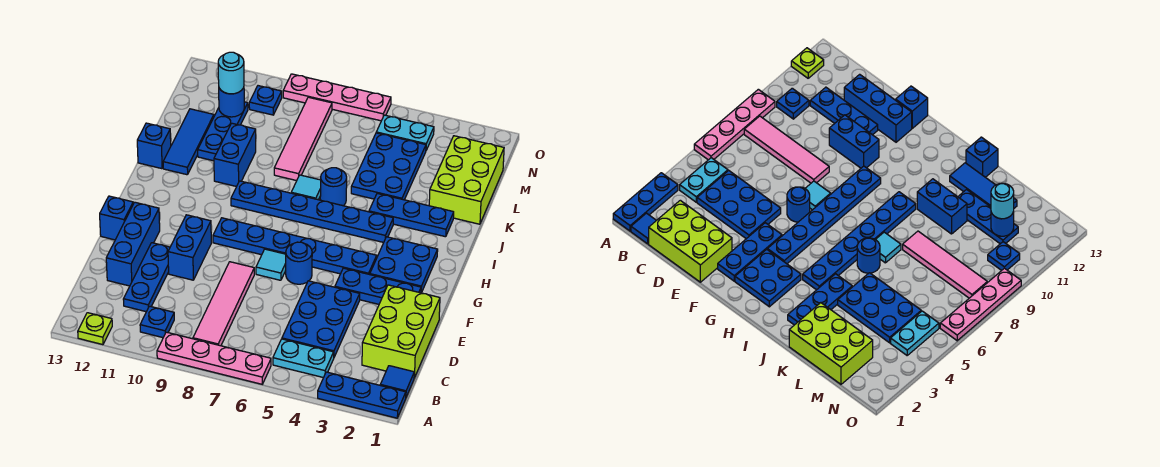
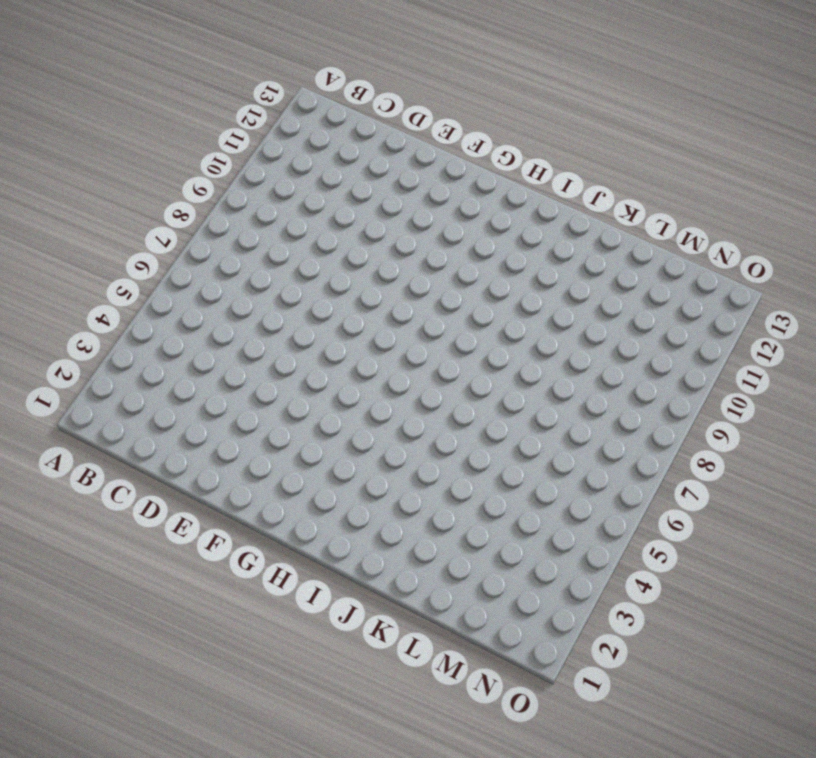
none -> blue plate A1:A3 level 1
none -> pink plate A6:A9 level 1
none -> lime plate A12 level 1
none -> blue tile B1 level 1

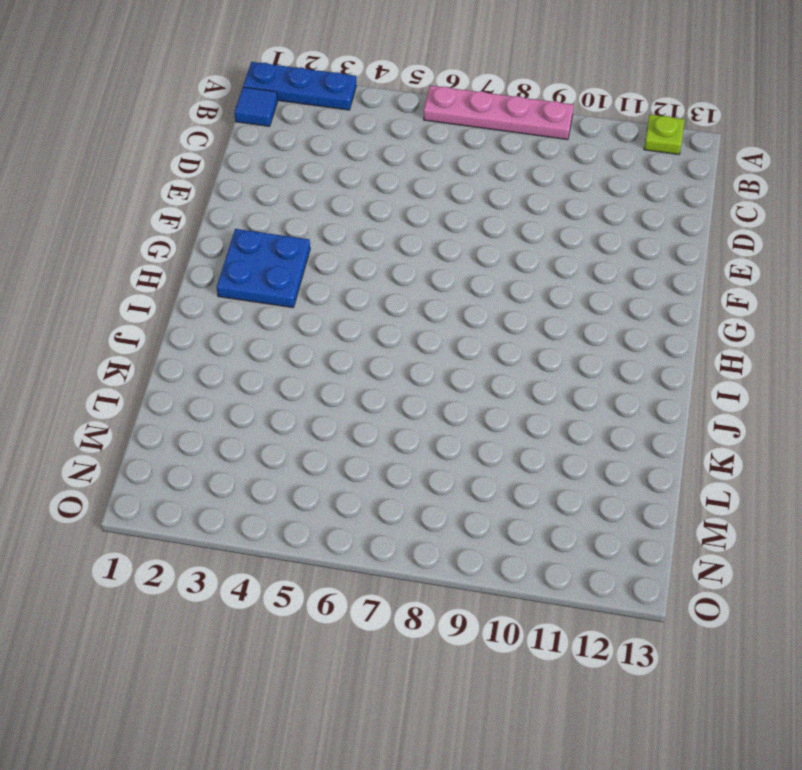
none -> cyan plate B4:B5 level 1
none -> pink tile B8:E8 level 1
none -> blue plate B10 level 1
none -> lime brick C1:E2 level 1

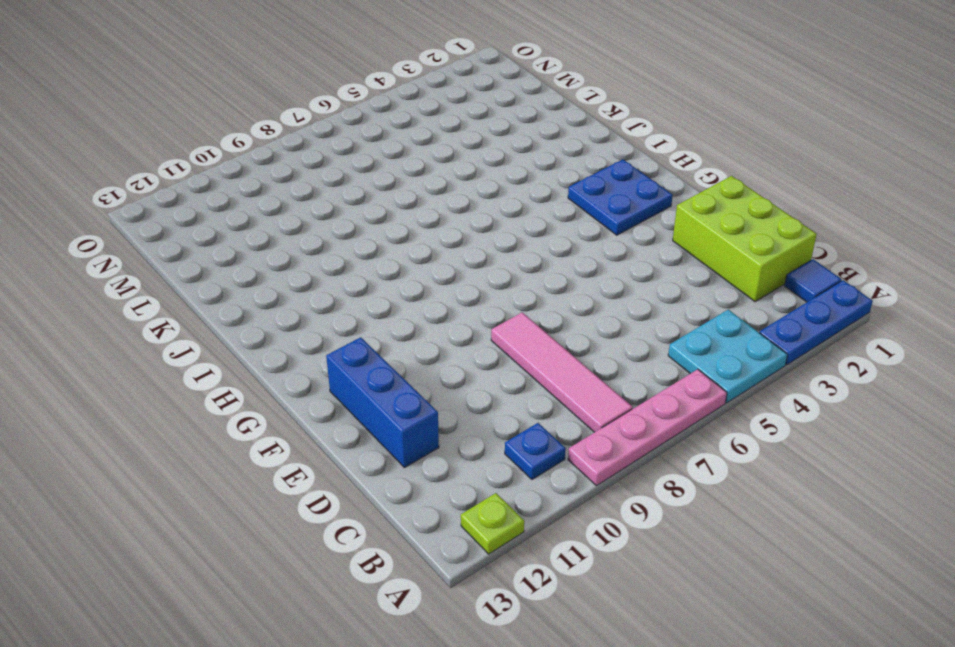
cyan plate A4:B5 level 1 -> cyan plate B4:B5 level 1
none -> blue plate C4:E5 level 1
none -> blue plate C11:E11 level 1
none -> blue brick E10:F10 level 1
none -> blue plate F2:F4 level 1

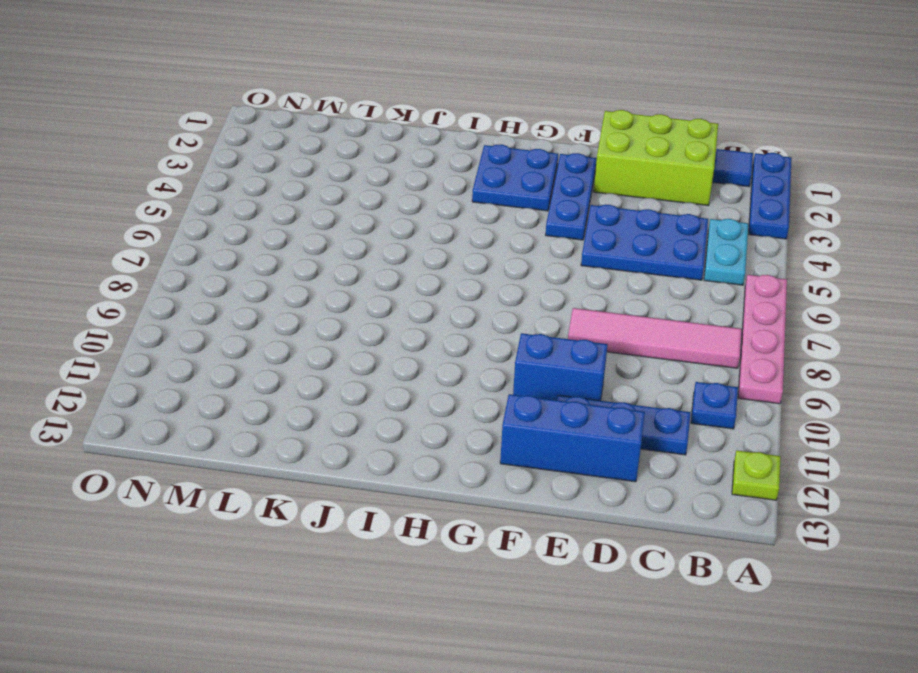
none -> blue round brick F6 level 1
none -> cyan tile F7 level 1
none -> blue brick F13 level 1
none -> blue plate G4:G9 level 1

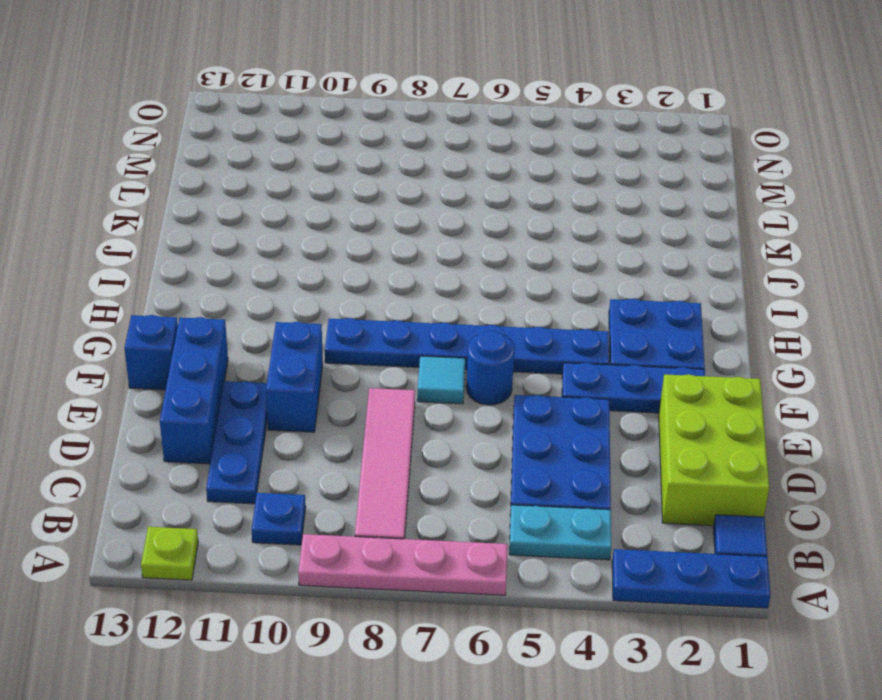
none -> blue plate I4:I9 level 1
none -> blue plate J2:J4 level 1
none -> blue round brick J6 level 1
none -> cyan tile J7 level 1

